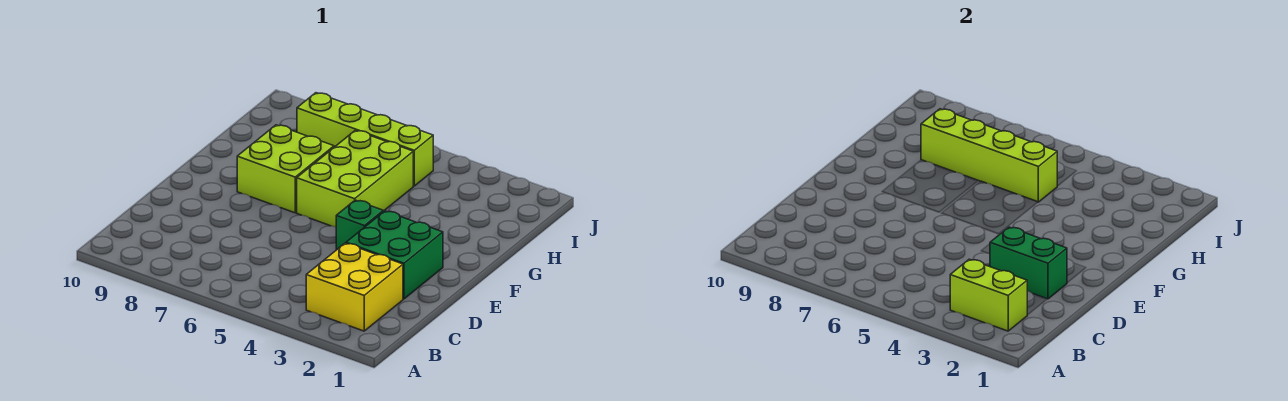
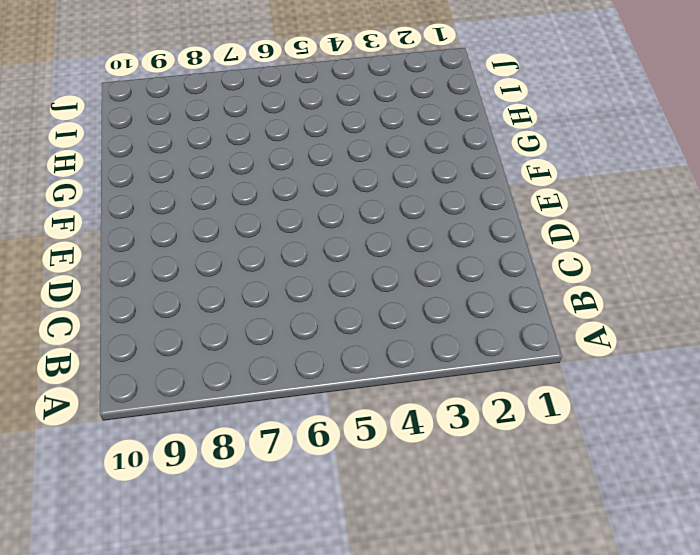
none -> yellow brick B2:C3 level 1
none -> green brick D2:E3 level 1

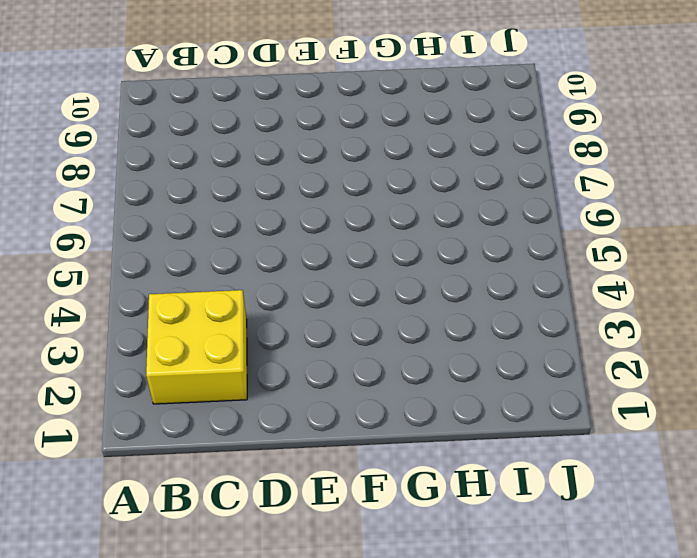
none -> green brick D2:E3 level 1
none -> green brick E4 level 1

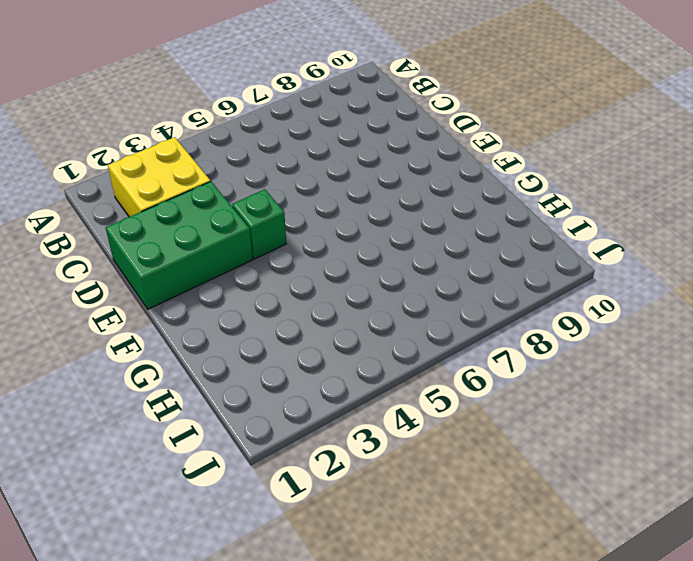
green brick D1:E3 level 1 -> green brick D2:E3 level 1
none -> lime brick F5:H6 level 1
none -> lime brick F7:G8 level 1

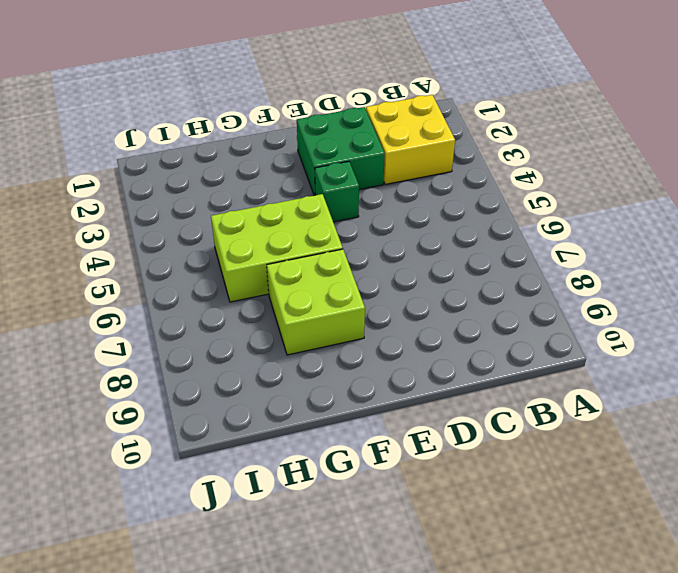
none -> lime brick I5:I8 level 1
none -> lime brick B2:B3 level 2

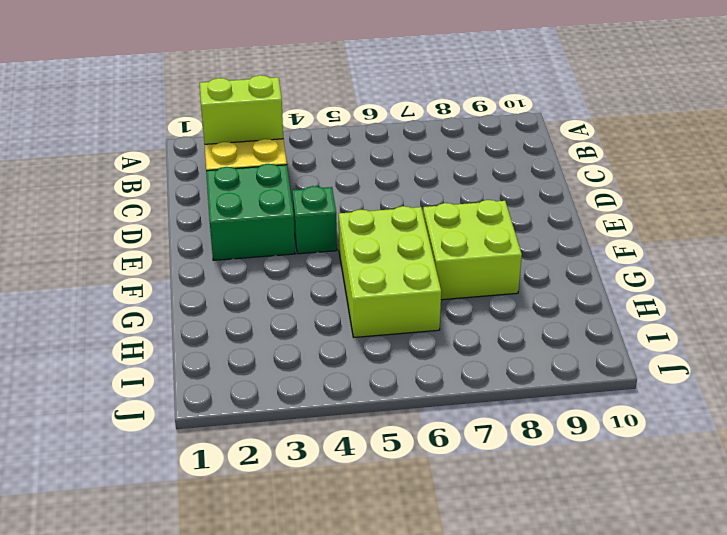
none -> lime brick I5:I8 level 1
none -> green brick D2:D3 level 2

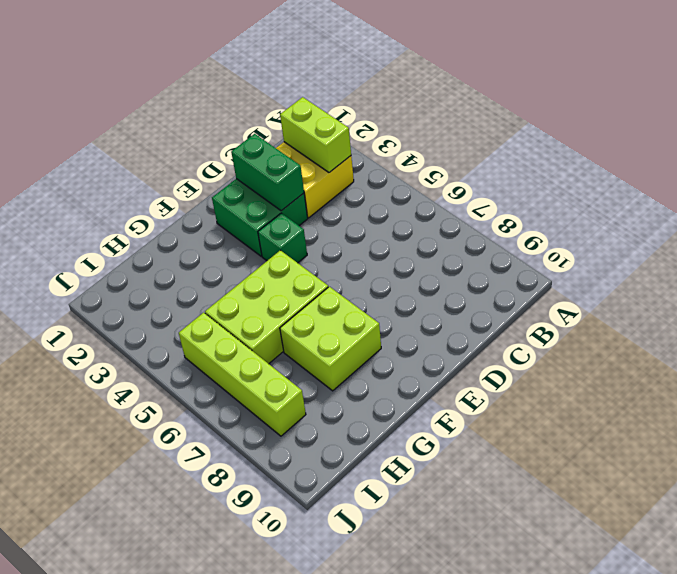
none -> lime brick H5:H8 level 2

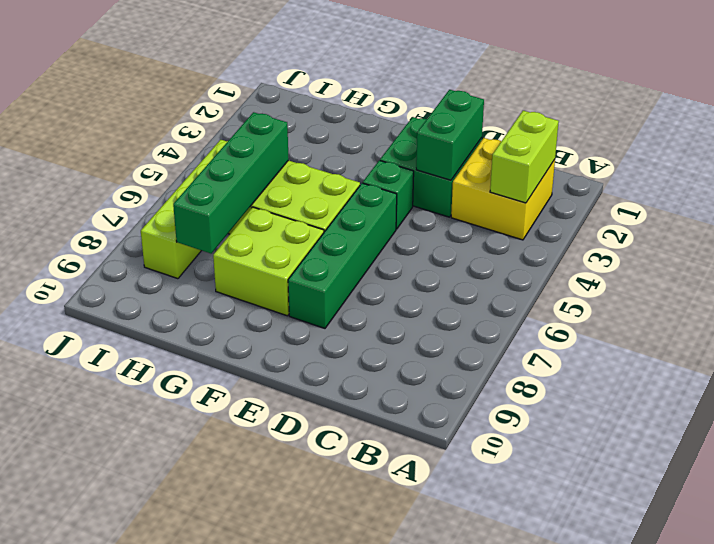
green brick E5:E8 level 1 -> none
green brick H5:H8 level 2 -> lime brick H5:H8 level 2

